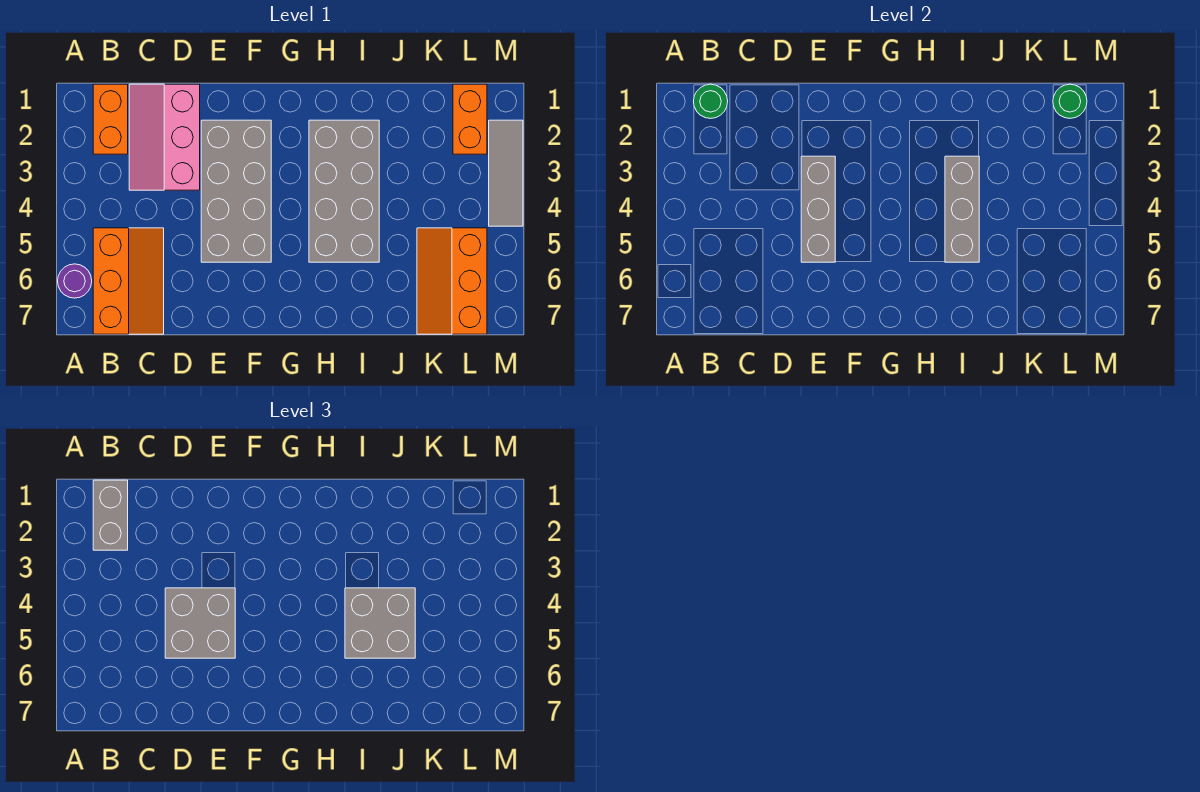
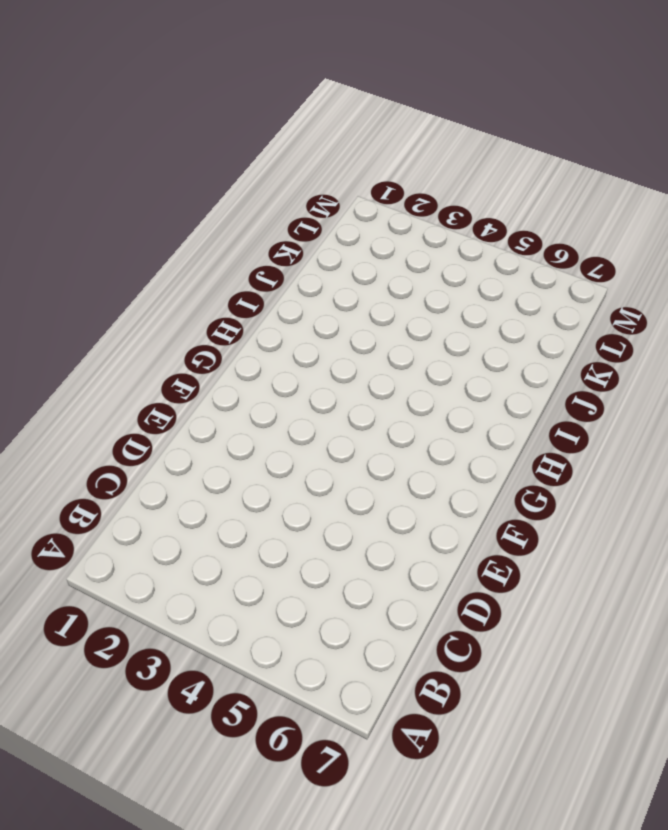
none -> purple round brick A6 level 1
none -> orange brick B1:B2 level 1
none -> orange slope B5:C7 level 1 top B

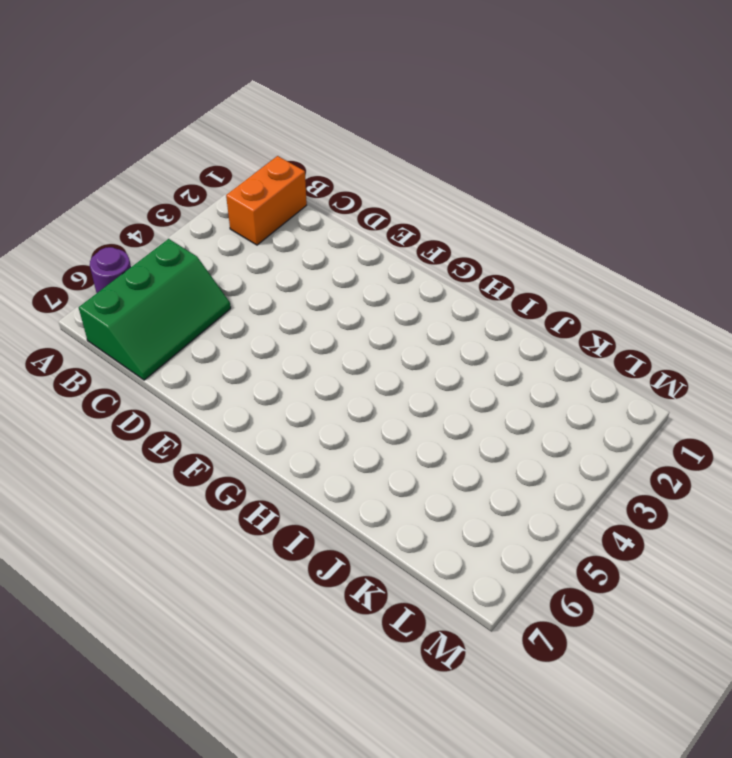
green slope B5:C7 level 1 top B -> orange slope B5:C7 level 1 top B
none -> pink slope C1:D3 level 1 top D
none -> grey brick E2:F5 level 1
none -> grey brick H2:I5 level 1

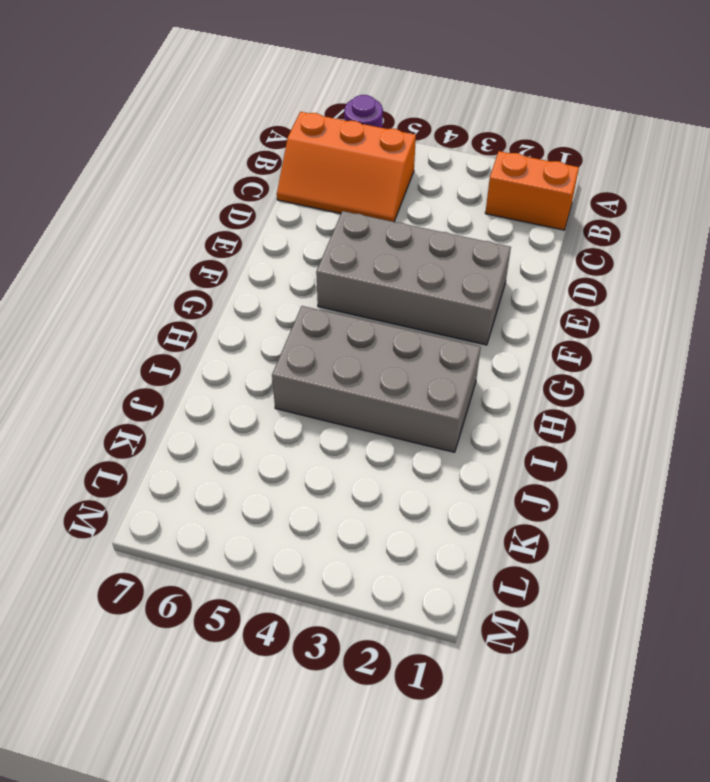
none -> pink slope C1:D3 level 1 top D
none -> orange slope K5:L7 level 1 top L
none -> orange brick L1:L2 level 1

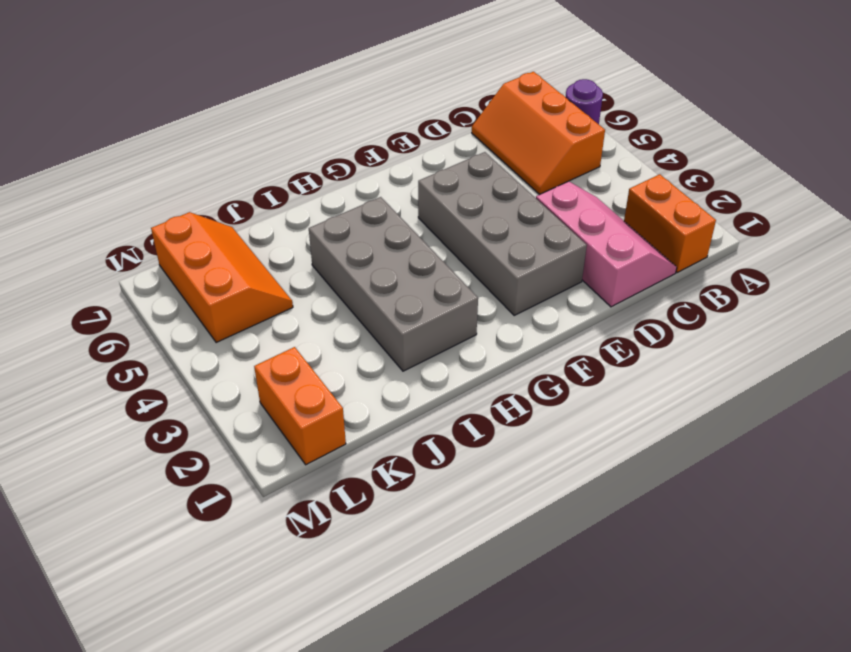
none -> grey tile M2:M4 level 1
none -> green round brick B1 level 2
none -> grey brick E3:E5 level 2

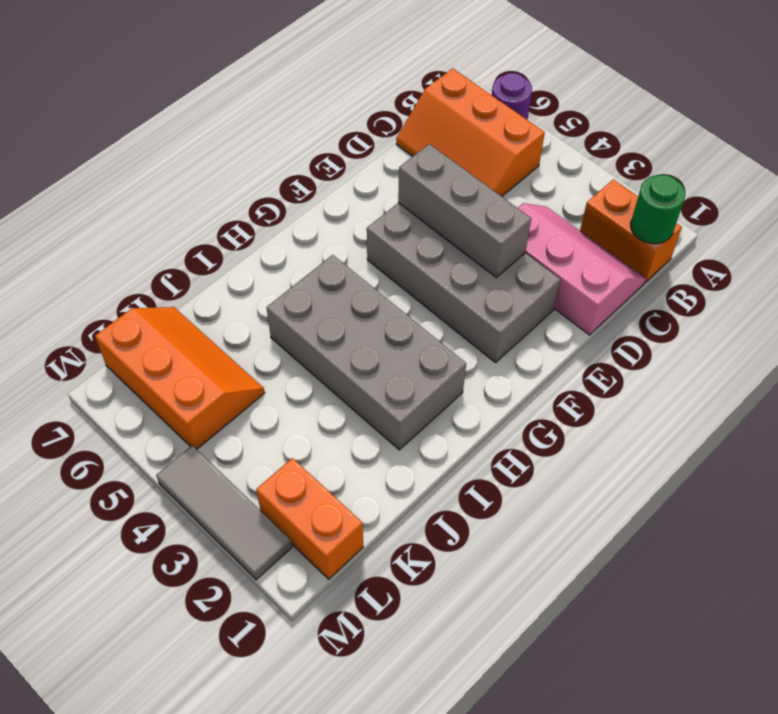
none -> grey brick I3:I5 level 2
none -> green round brick L1 level 2
none -> grey brick B1:B2 level 3

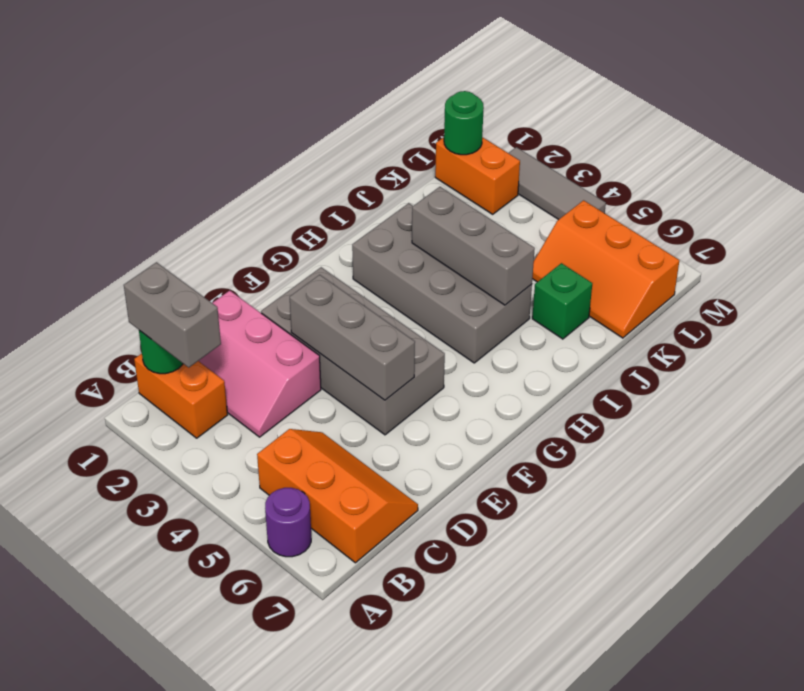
green brick J6 level 1 -> none
none -> grey brick D4:E5 level 3
none -> grey brick I4:J5 level 3

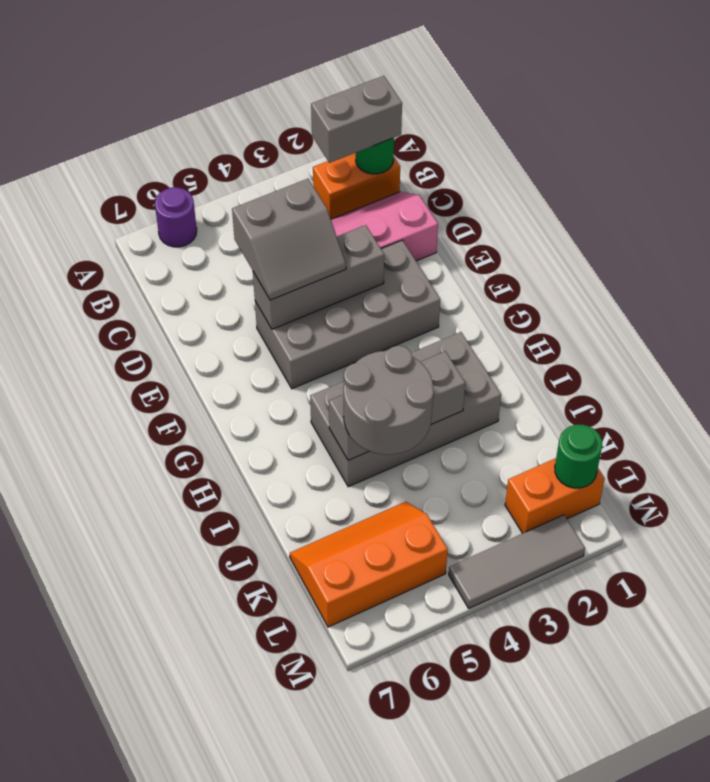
grey slope D4:E5 level 3 top D -> grey brick D4:E5 level 3
grey round brick I4:J5 level 3 -> grey brick I4:J5 level 3
none -> orange slope B5:C7 level 1 top B

